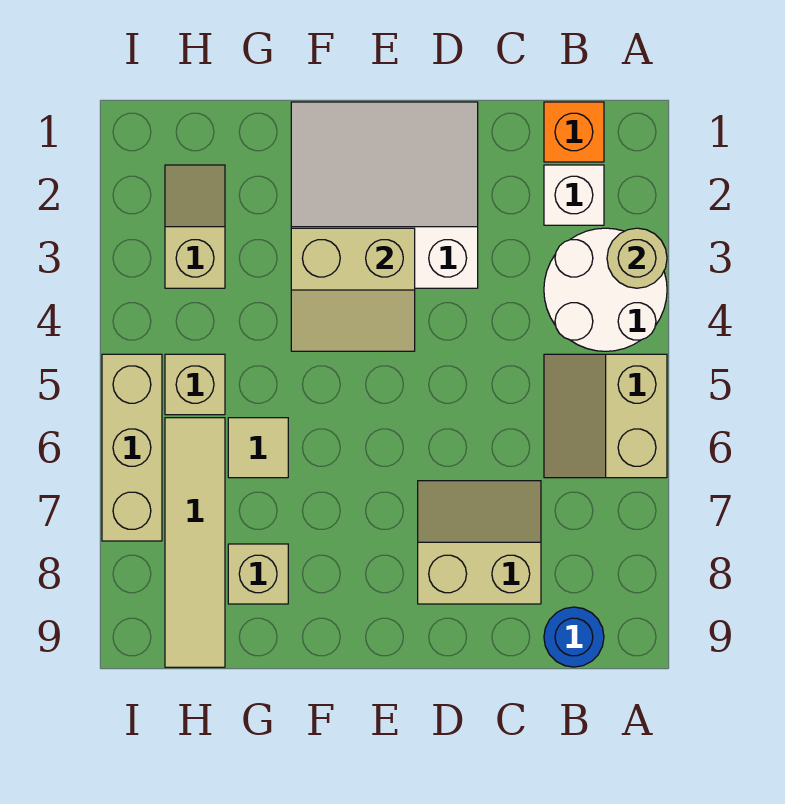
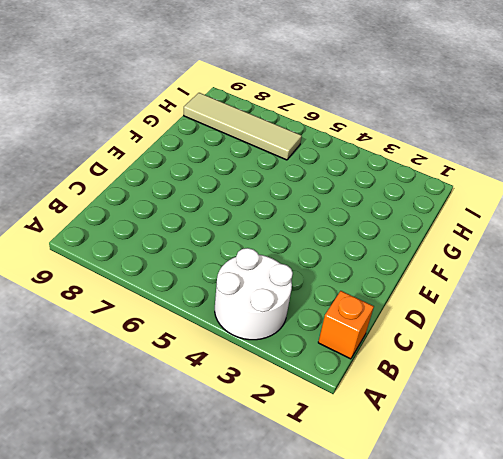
none -> tan slope A5:B6 level 1 top A
none -> white brick B2 level 1
none -> blue round brick B9 level 1

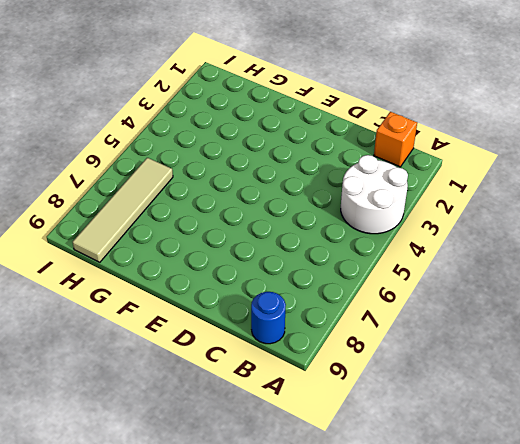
none -> tan slope A5:B6 level 1 top A
none -> white brick B2 level 1
none -> tan slope C7:D8 level 1 top 8

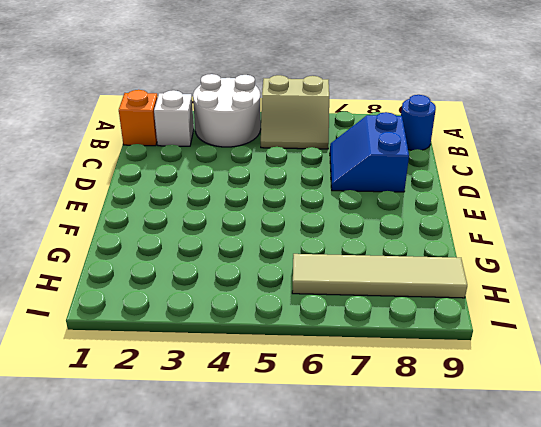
blue slope C7:D8 level 1 top 8 -> tan slope C7:D8 level 1 top 8
none -> white slope D1:F3 level 1 top 3
none -> tan tile G6 level 1
none -> tan brick G8 level 1

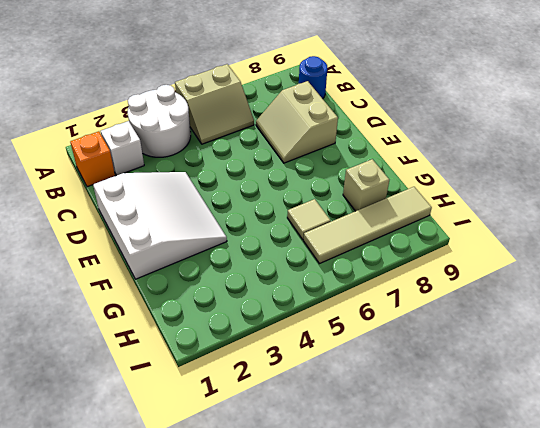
white slope D1:F3 level 1 top 1 -> white slope D1:F3 level 1 top 3
none -> tan slope H2:H3 level 1 top 3
none -> tan brick H5 level 1
none -> tan brick I5:I7 level 1

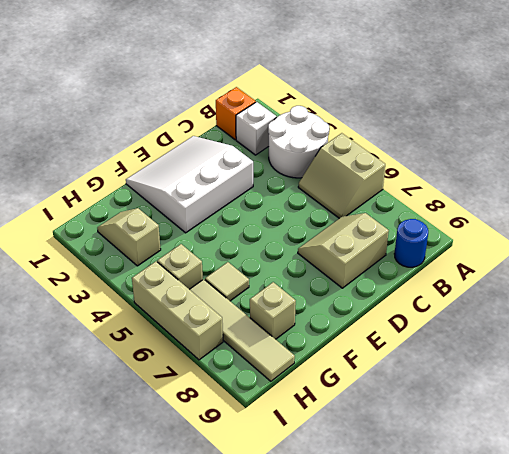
none -> tan round brick A3 level 2
none -> tan slope E3:F4 level 2 top 3

